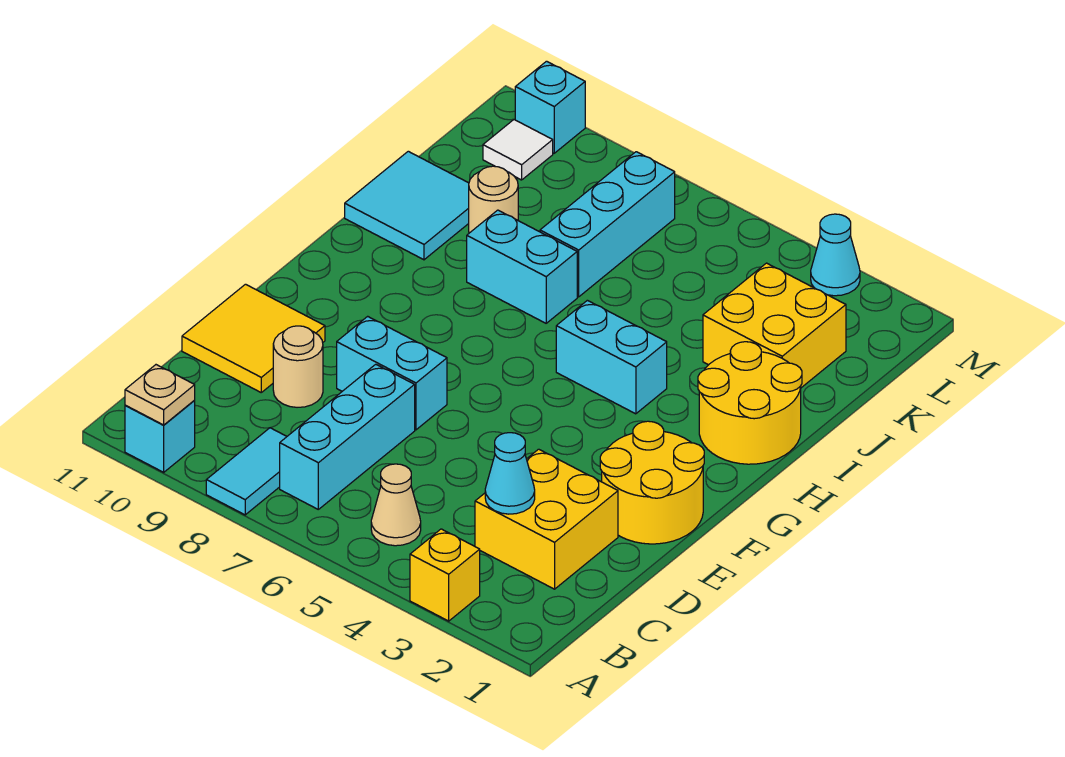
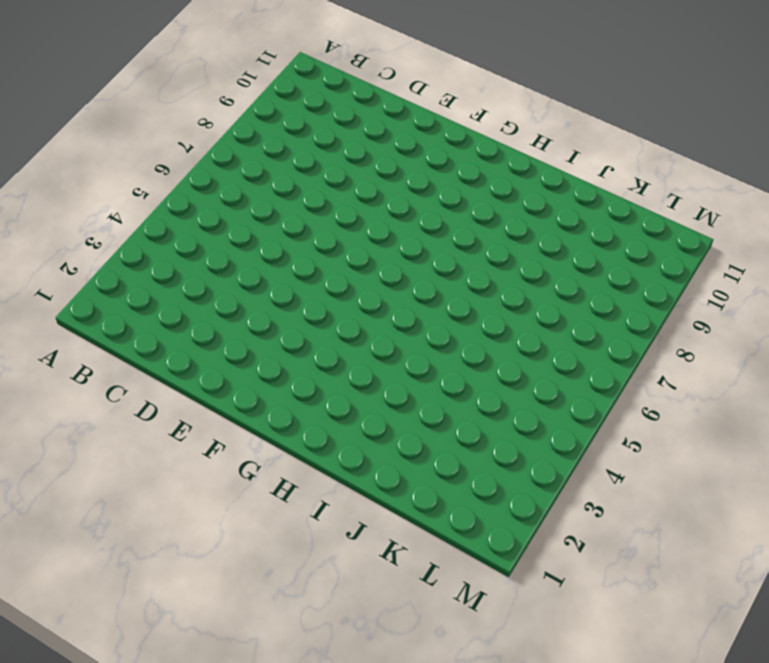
none -> yellow brick A3 level 1
none -> cyan tile A8:B8 level 1
none -> cyan brick A10 level 1

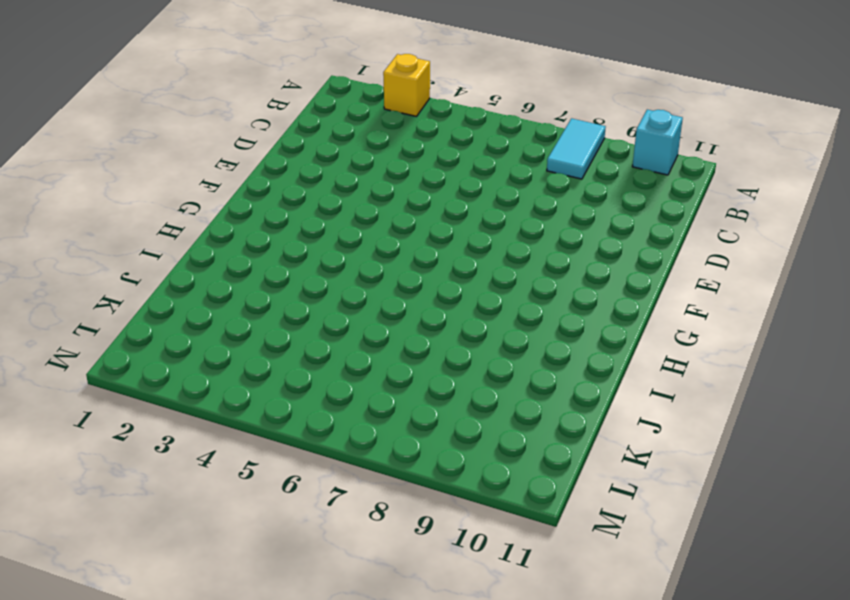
none -> tan cone B5 level 1
none -> cyan brick B7:D7 level 1
none -> yellow brick C2:D3 level 1

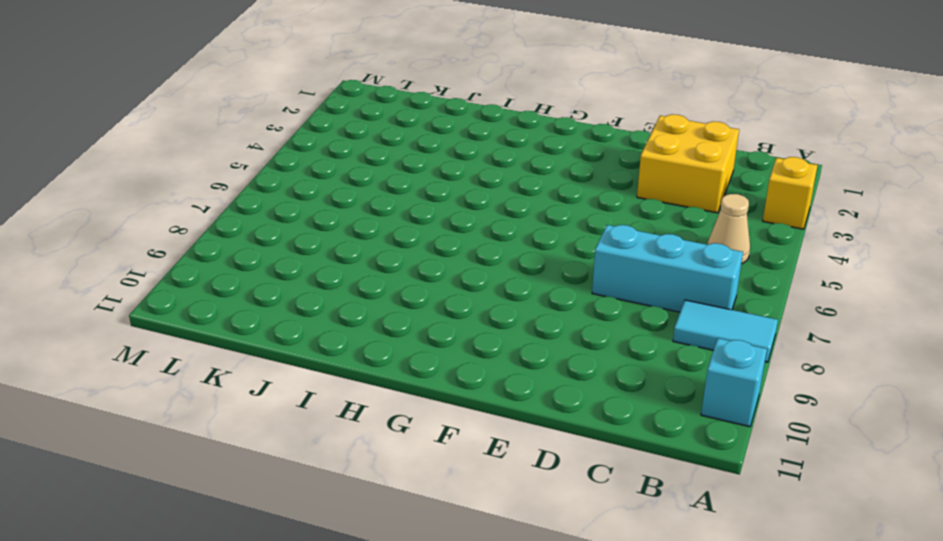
none -> tan round brick D9 level 1
none -> yellow tile D10:E11 level 1
none -> yellow round brick E1:F2 level 1

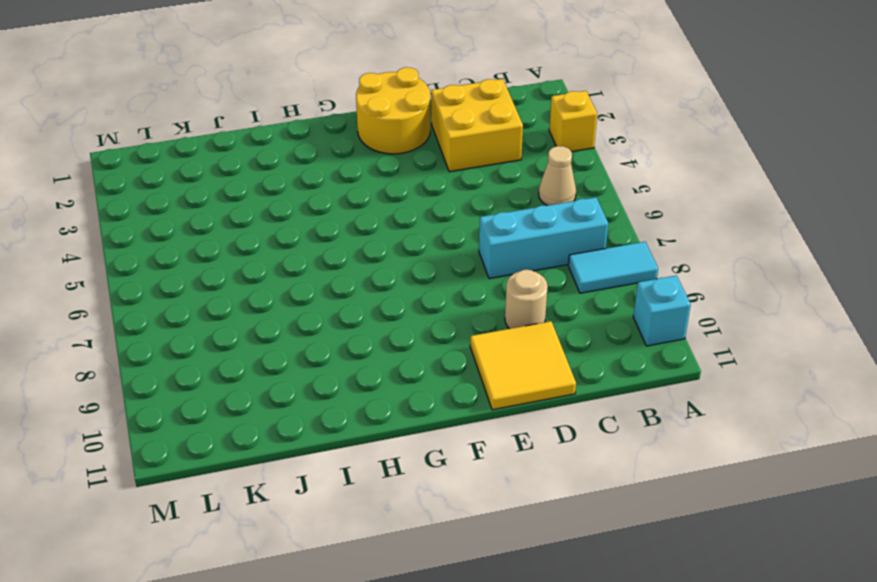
none -> cyan brick E7:E8 level 1
none -> yellow round brick H1:I2 level 1
none -> cyan brick H4:H5 level 1

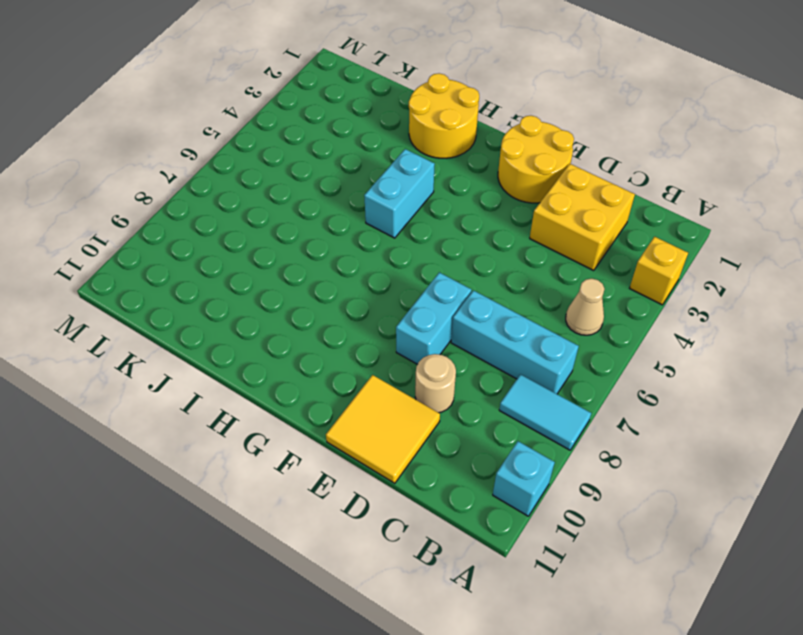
none -> cyan brick I7:I8 level 1
none -> cyan tile I10:J11 level 1
none -> yellow brick J2:K3 level 1

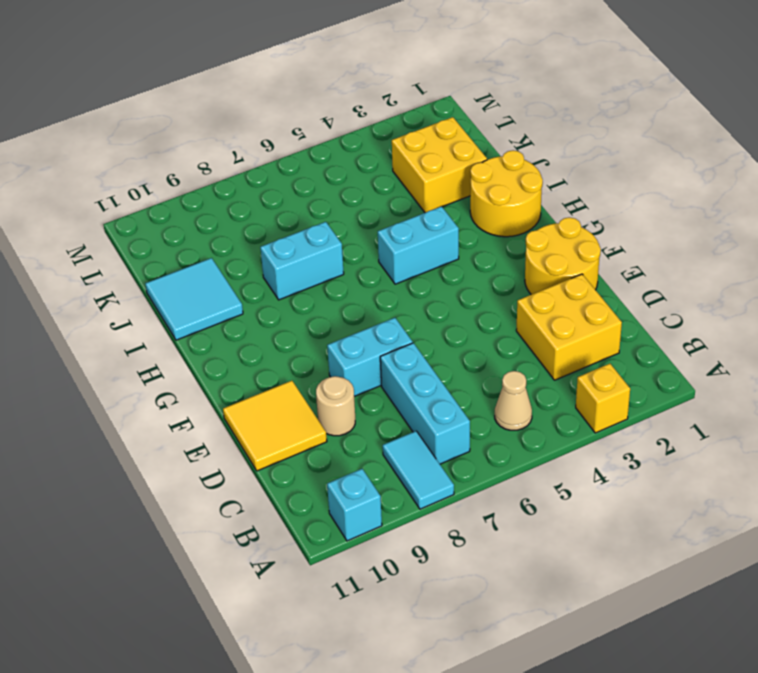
none -> cyan brick J7:L7 level 1
none -> tan round brick J9 level 1
none -> white tile L10 level 1

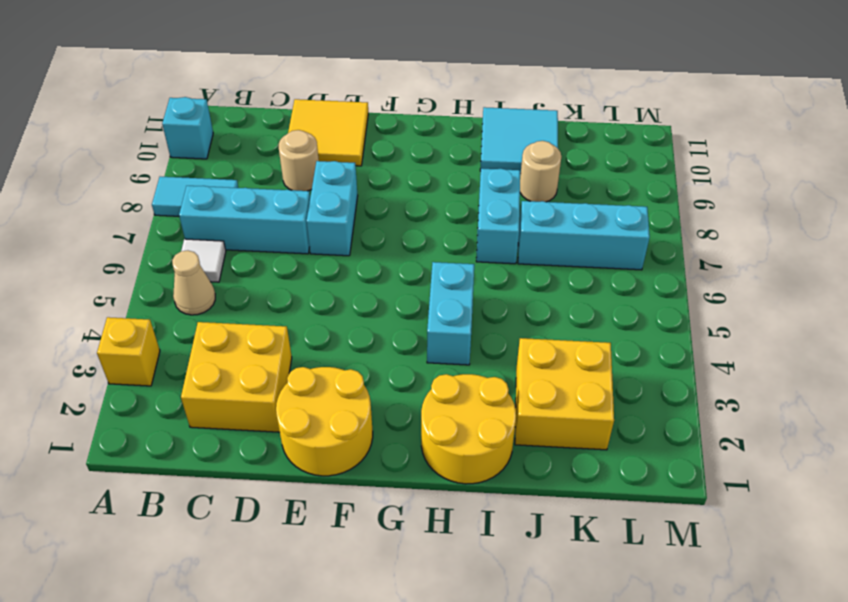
white tile B6 level 1 -> white tile L10 level 1
none -> cyan cone M3 level 1
none -> cyan brick M10 level 1
none -> tan plate A10 level 2

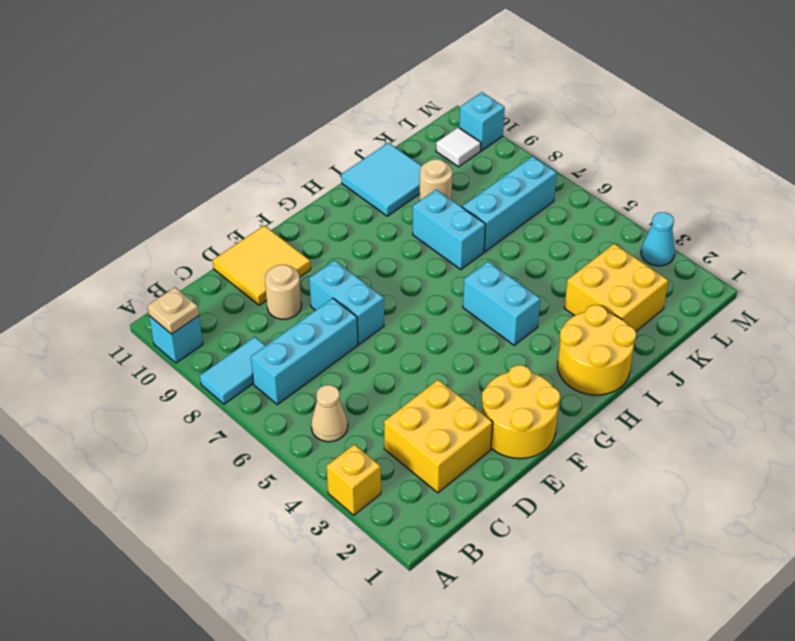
none -> cyan cone C3 level 2

